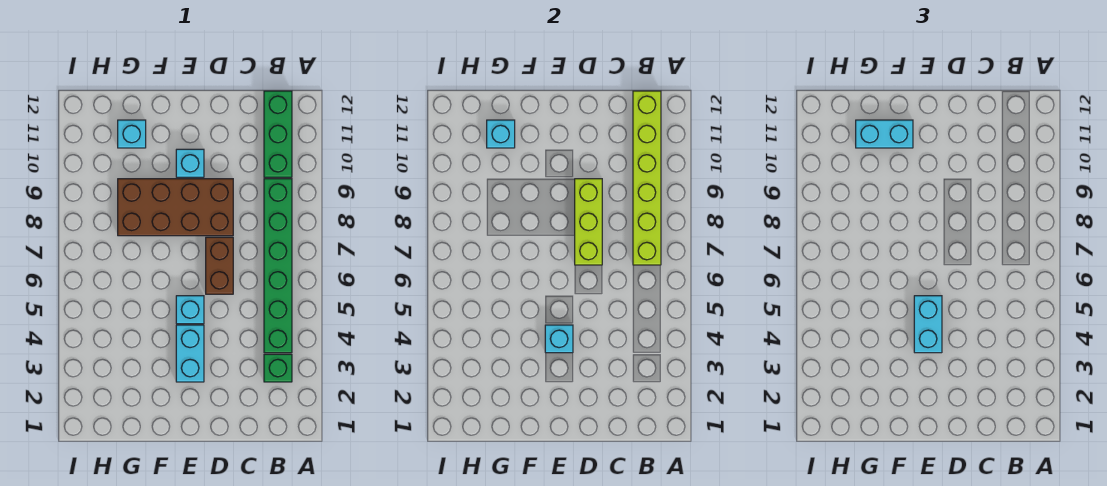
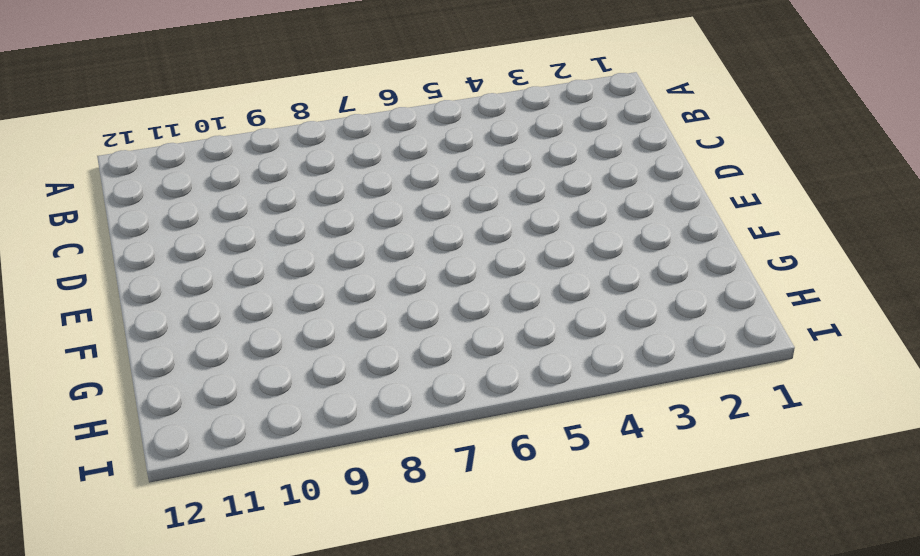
none -> green brick B3 level 1
none -> green brick B4:B9 level 1
none -> green brick B10:B12 level 1

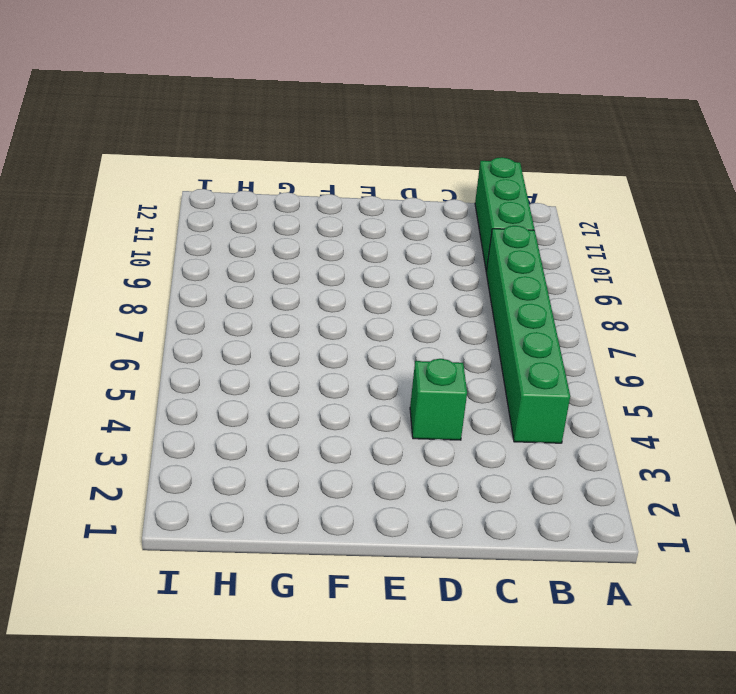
green brick D4 level 1 -> green brick B3 level 1
none -> brown brick D6:D7 level 1
none -> brown brick D8:G9 level 1
none -> cyan brick E3:E4 level 1

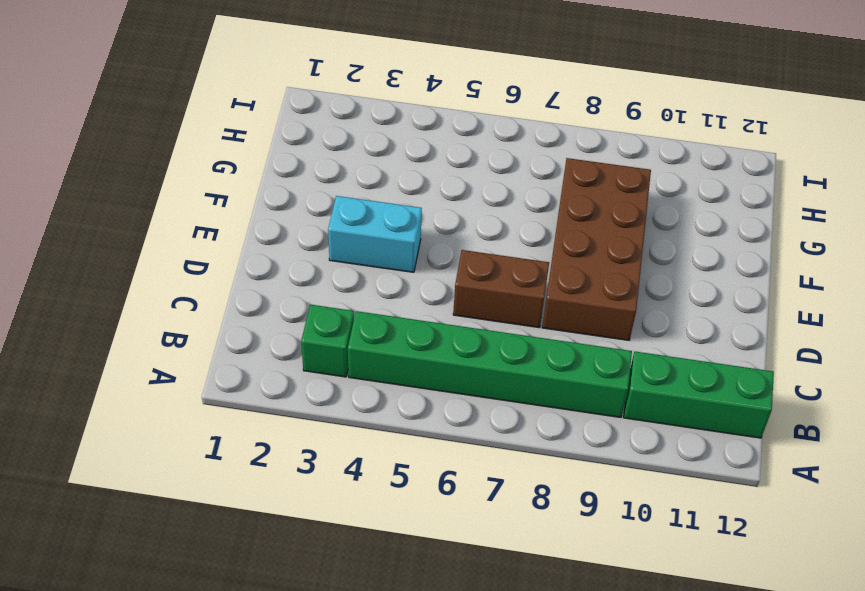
none -> cyan brick E5 level 1
none -> cyan brick E10 level 1
none -> cyan brick G11 level 1

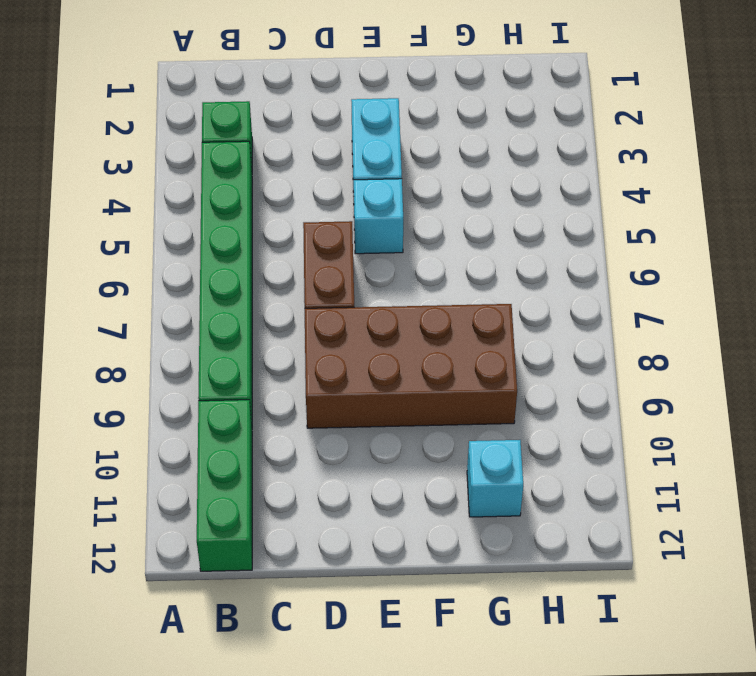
none -> cyan brick E10 level 1
none -> lime brick B7:B12 level 2
none -> lime brick D7:D9 level 2

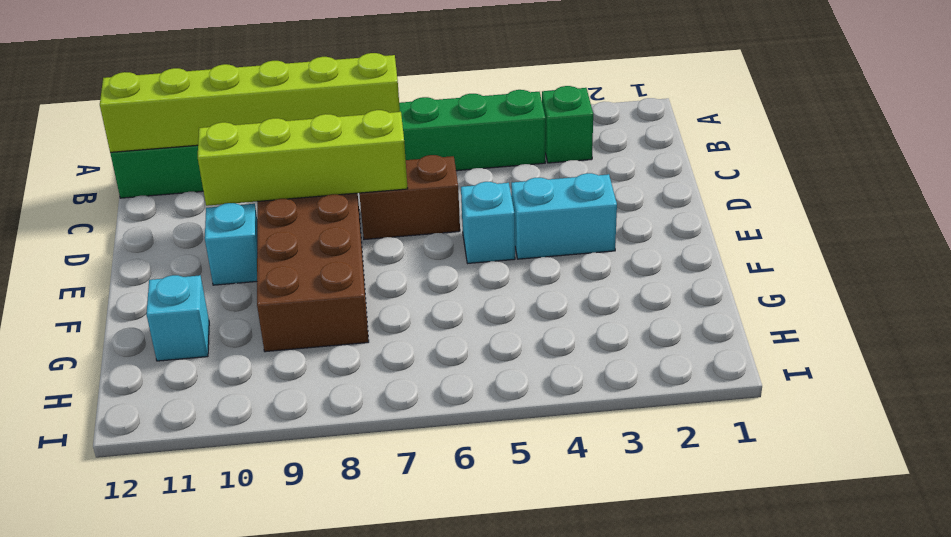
lime brick D7:D10 level 2 -> lime brick D7:D9 level 2
none -> cyan brick E4 level 2
none -> cyan brick G11 level 2
none -> cyan brick E4:E5 level 3

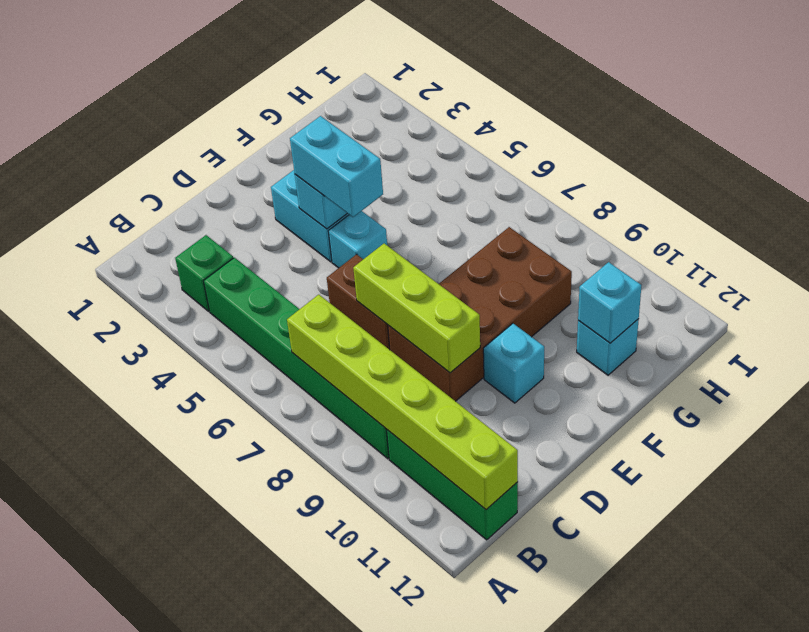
none -> cyan brick F11:G11 level 3

